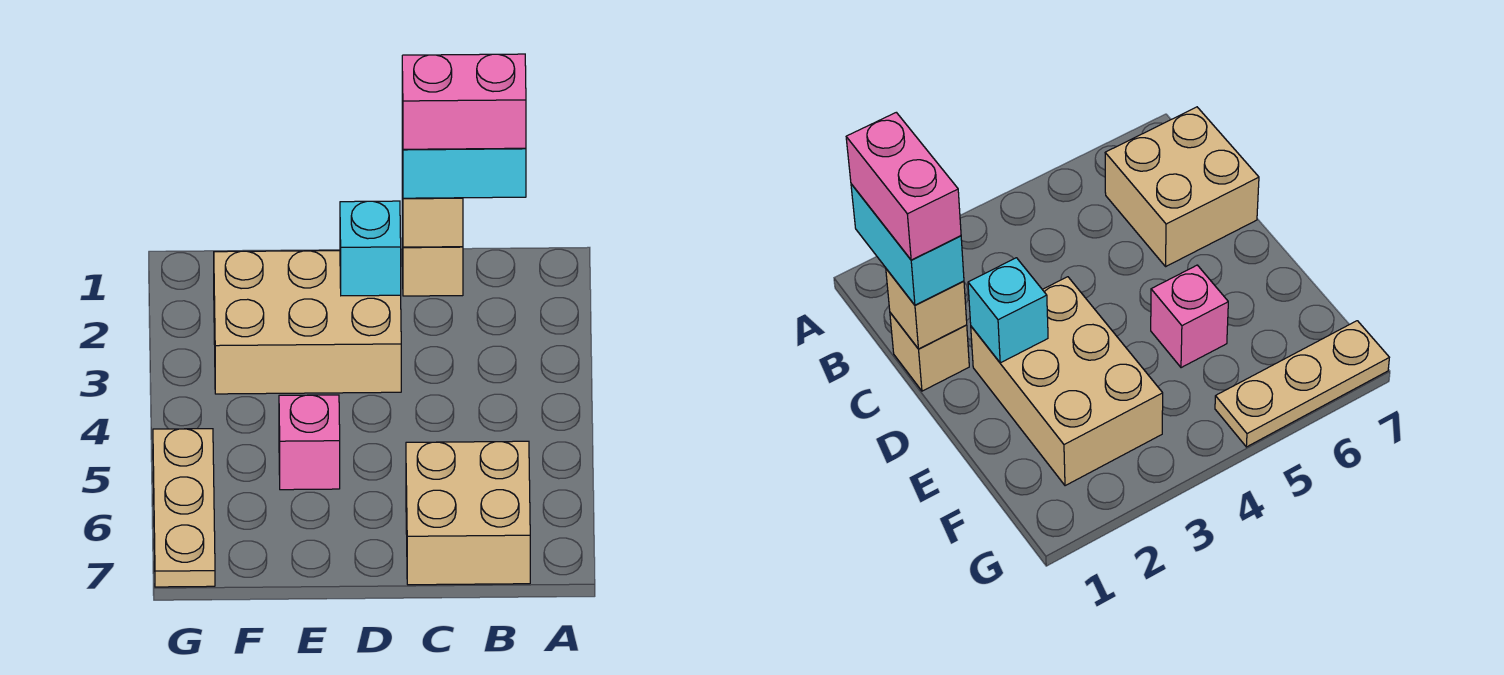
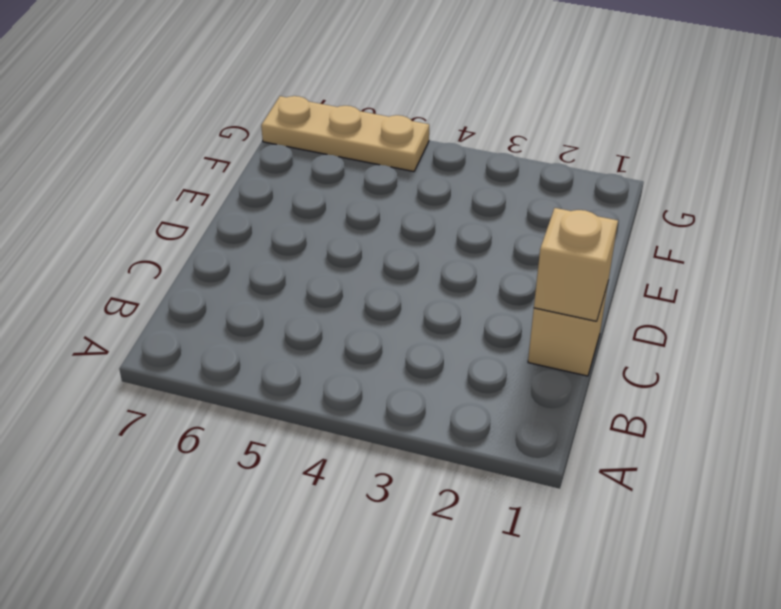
none -> tan brick B6:C7 level 1
none -> tan brick D2:F3 level 1

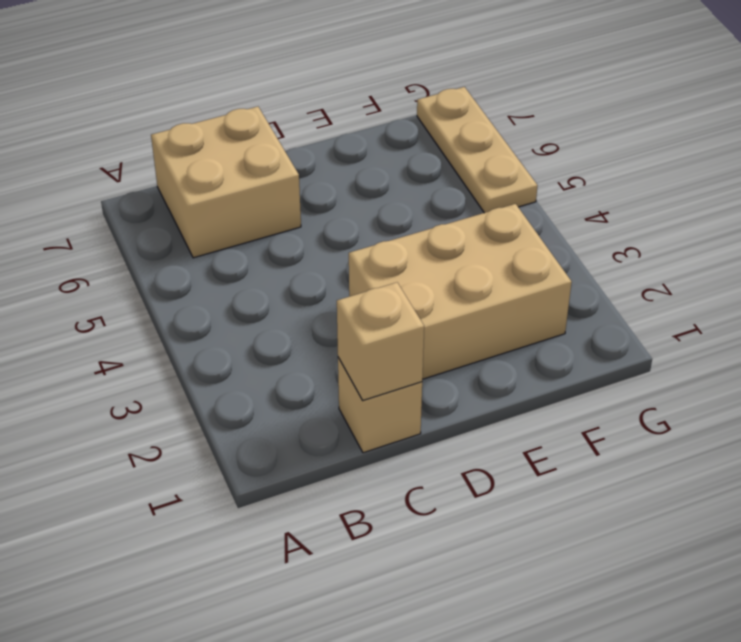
none -> pink brick E5 level 1
none -> cyan brick D2 level 2

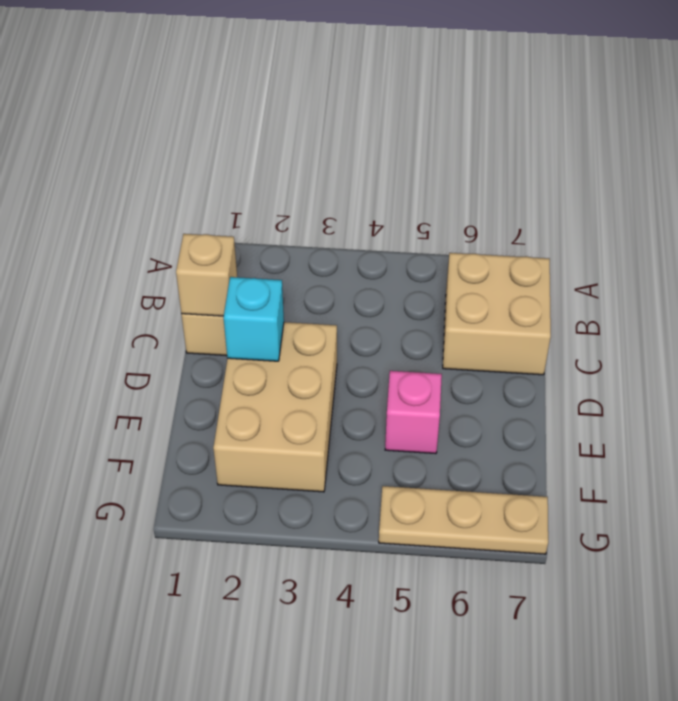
none -> cyan brick B1:C1 level 3
none -> pink brick B1:C1 level 4

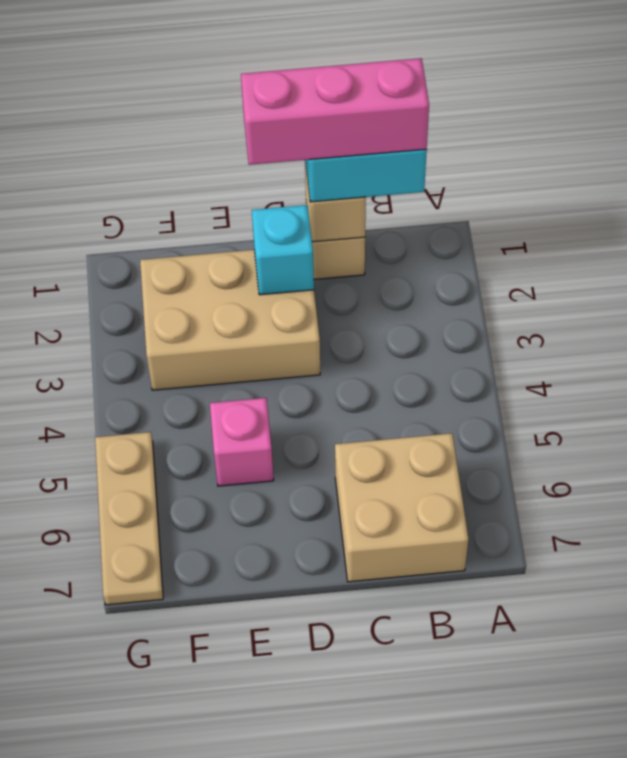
pink brick B1:D1 level 4 -> pink brick B1:C1 level 4

